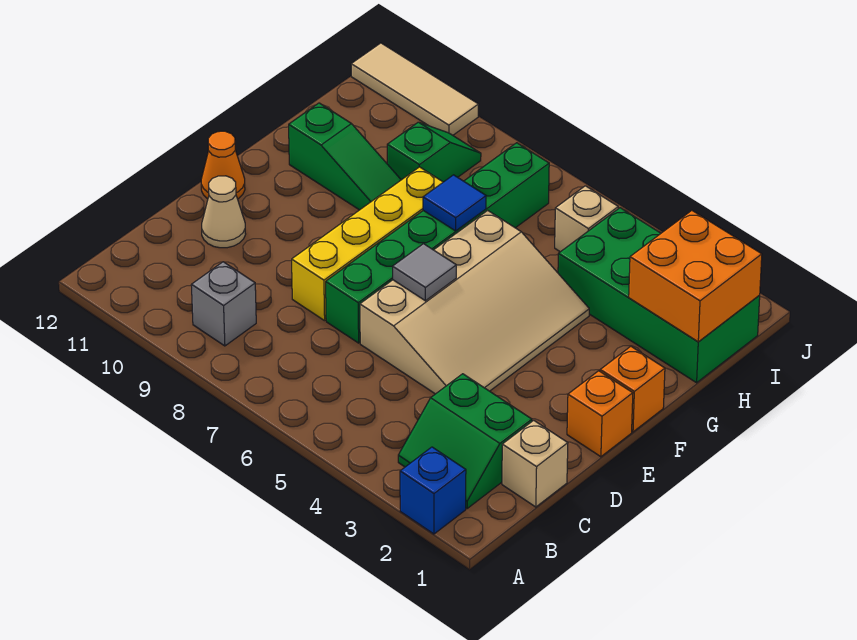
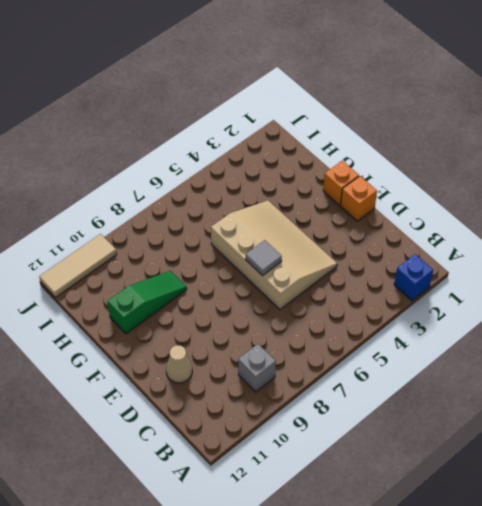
none -> green slope B2:C3 level 1 top C
none -> tan brick C1 level 1
none -> green brick D7:I7 level 1

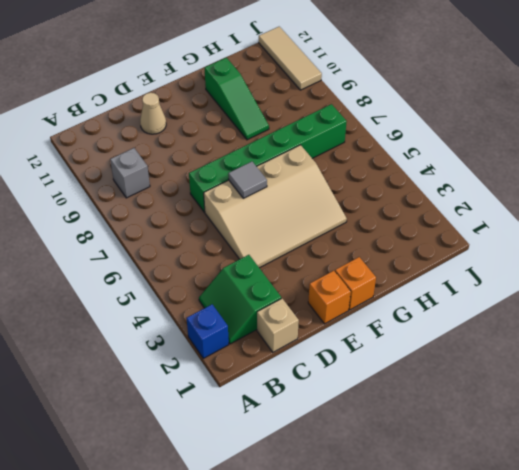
none -> yellow brick D8:G8 level 1
none -> orange cone E12 level 1
none -> green brick H1:I4 level 1

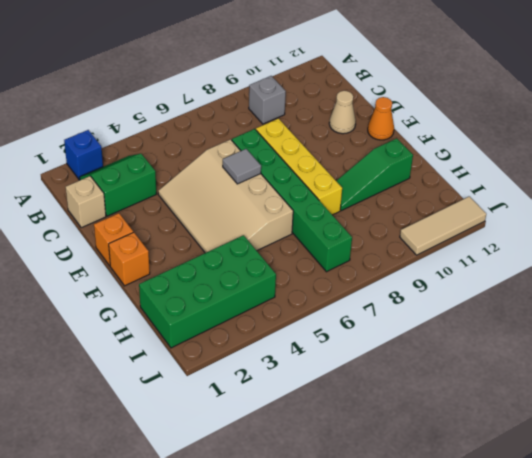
none -> green slope H9:I9 level 1 top H
none -> tan brick I5 level 1
none -> blue tile G7 level 2

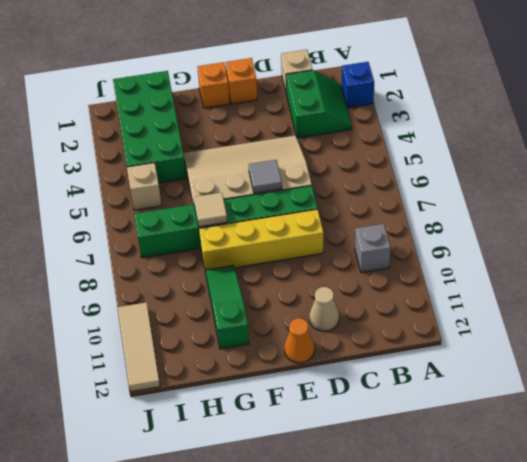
tan tile G7 level 2 -> blue tile G7 level 2
none -> green slope H9:I9 level 1 top H
none -> orange brick H1:I2 level 2

